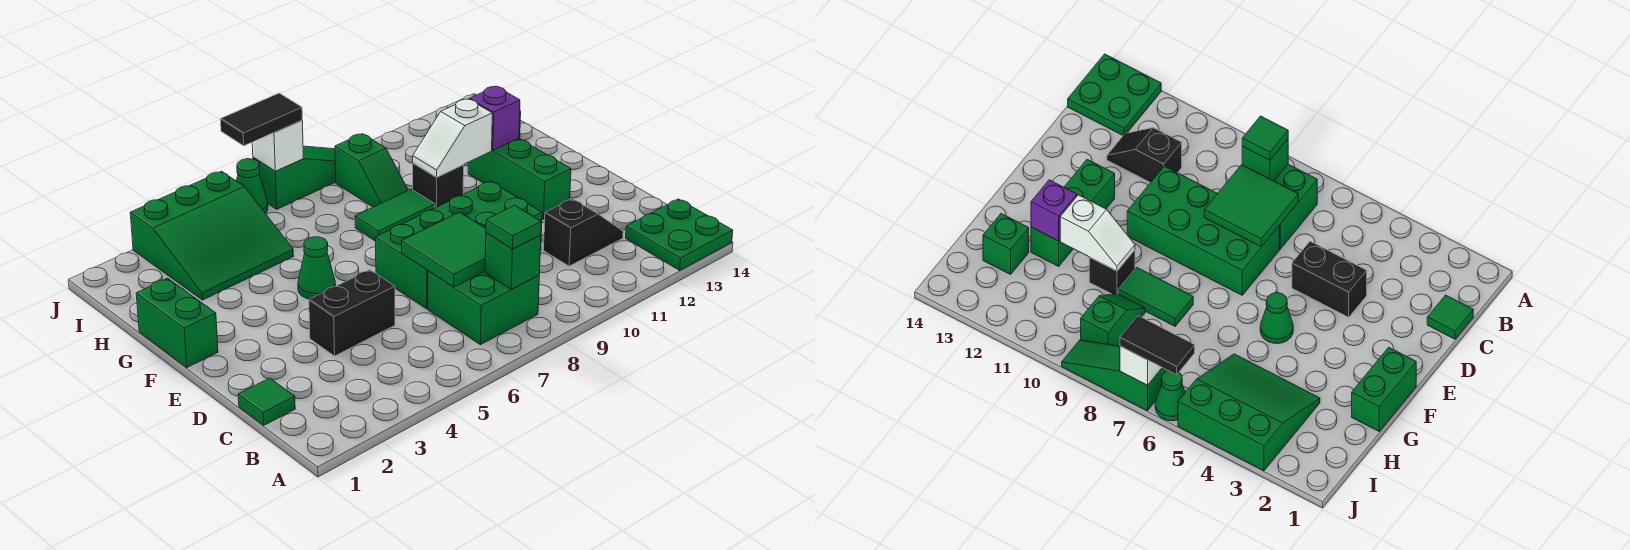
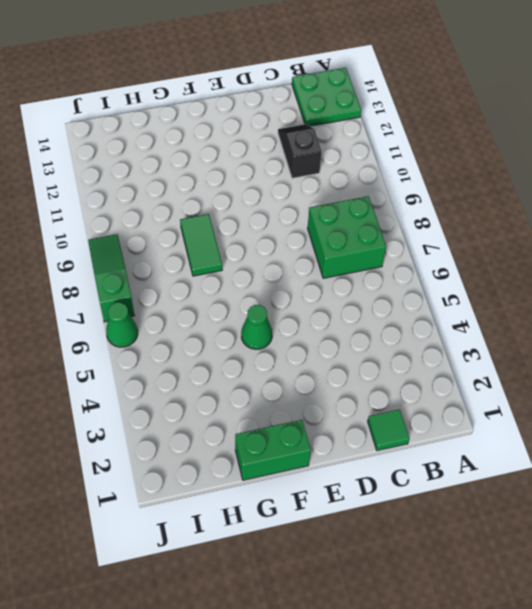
none -> black brick D4:D5 level 1
none -> green brick D7:E10 level 1
none -> green brick E12:G12 level 1

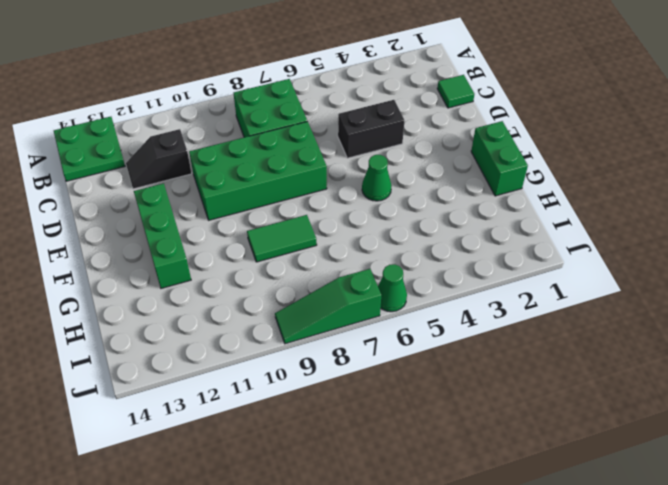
none -> black brick G10 level 1
none -> green slope H3:J5 level 1 top J
none -> green slope H9:I9 level 1 top I

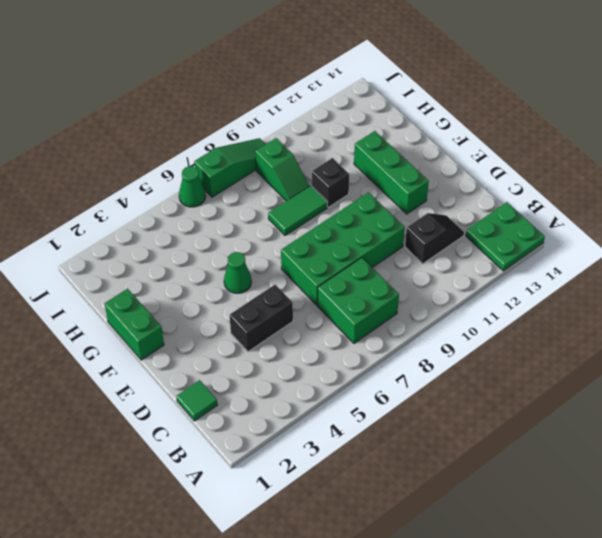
none -> green slope H3:J5 level 1 top J
none -> green brick H13 level 1
none -> green brick B8 level 2

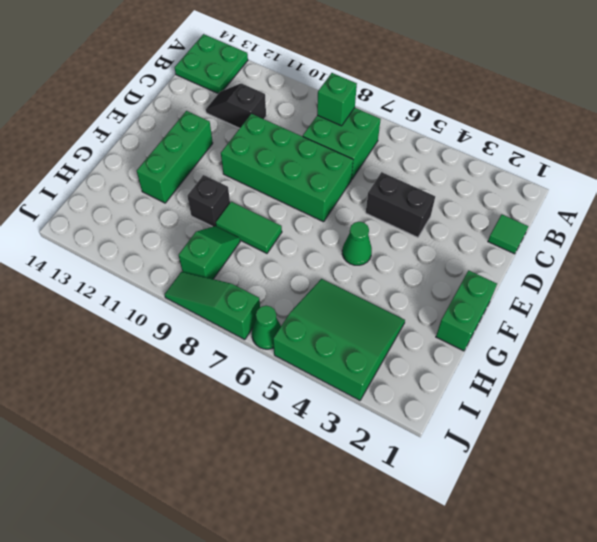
none -> green brick H13 level 1
none -> green tile C7:D8 level 2
none -> white slope G10:G11 level 2 top 11

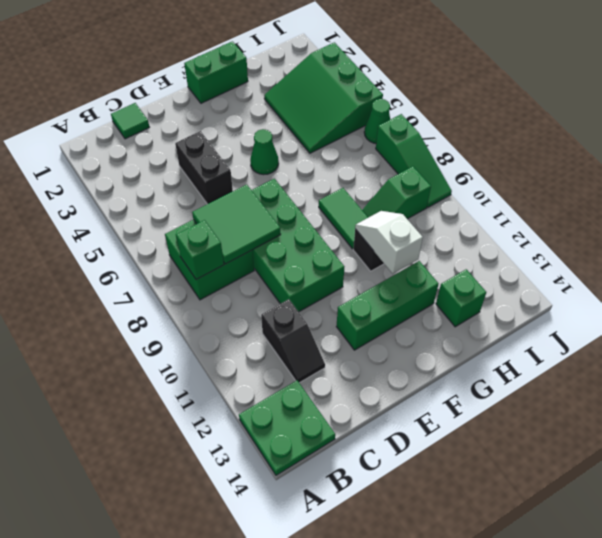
none -> purple brick G12 level 2
none -> white brick J7 level 2
none -> green tile B8 level 3

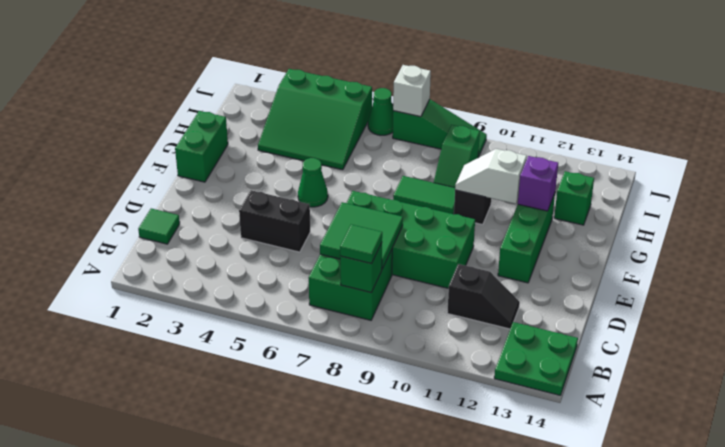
none -> black tile J6:J7 level 3

